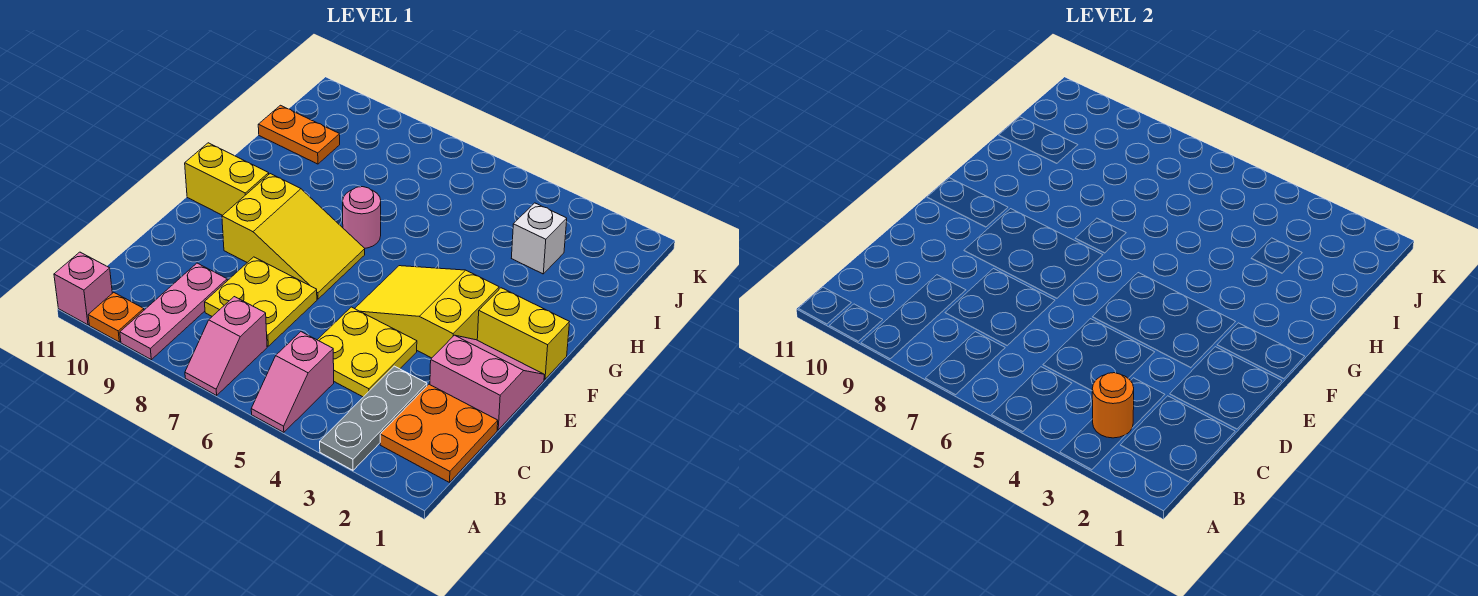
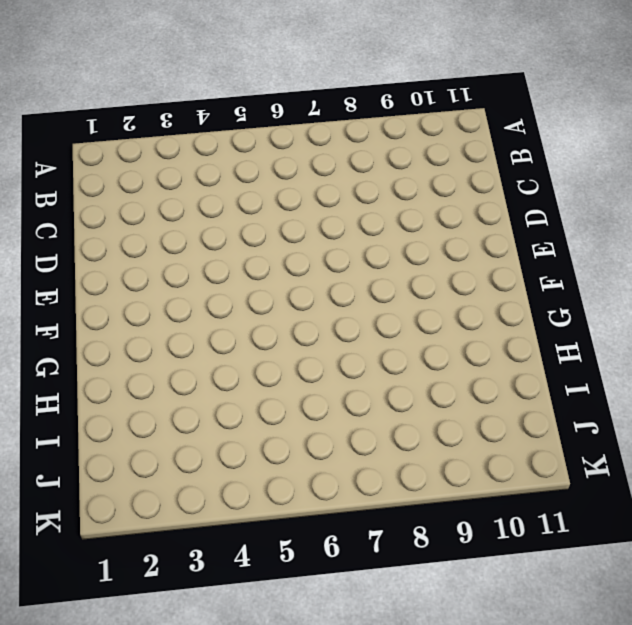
none -> grey plate A3:C3 level 1
none -> pink slope A5:B5 level 1 top B
none -> pink slope A7:B7 level 1 top B

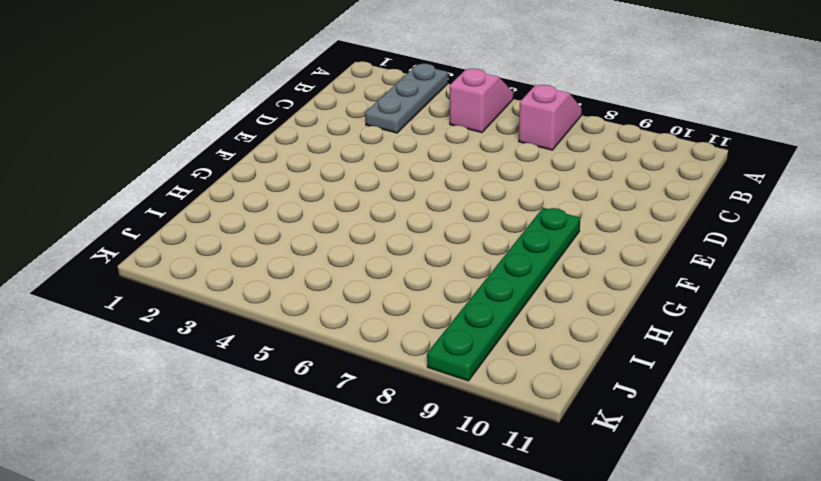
green plate F9:K9 level 1 -> yellow slope E7:F9 level 1 top 9
none -> pink plate A9:C9 level 1
none -> orange plate A10 level 1
none -> pink brick A11 level 1

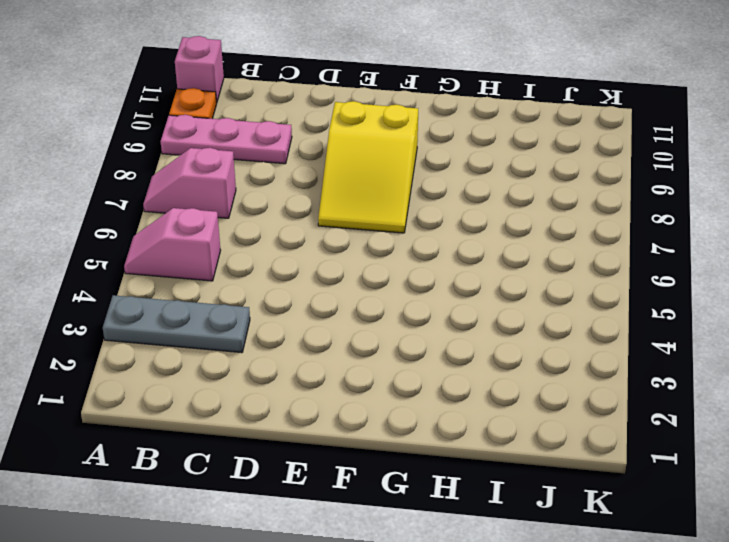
none -> orange plate B1:C2 level 1
none -> yellow plate C4:D5 level 1
none -> yellow plate C7:D8 level 1

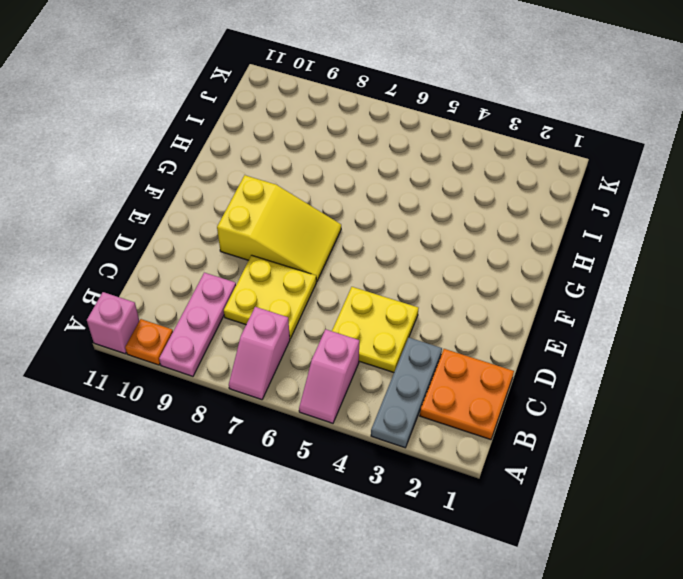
none -> pink slope D1:E2 level 1 top D
none -> yellow slope E3:F5 level 1 top 3
none -> yellow brick F1:F2 level 1

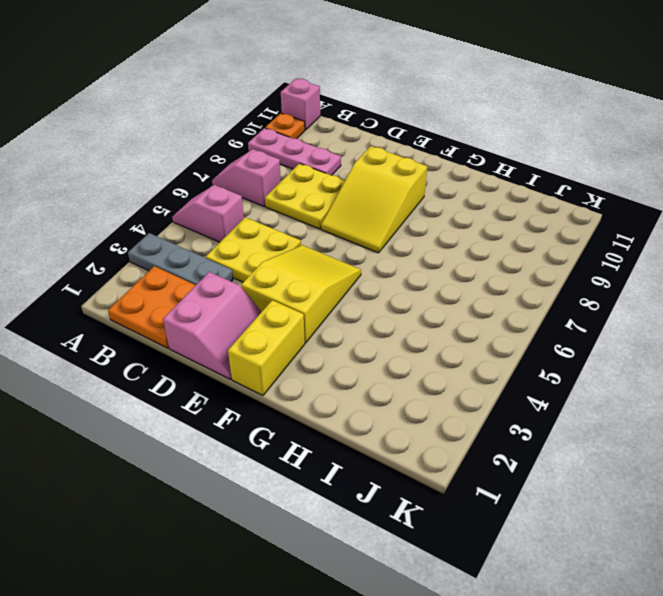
none -> yellow brick F10:F11 level 1
none -> pink round brick G7 level 1
none -> white brick I3 level 1

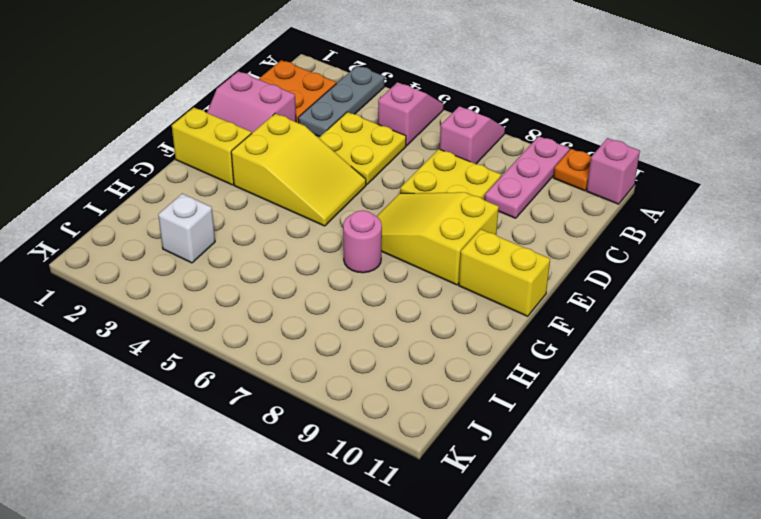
none -> orange plate I10:I11 level 1
none -> orange round brick B3 level 2

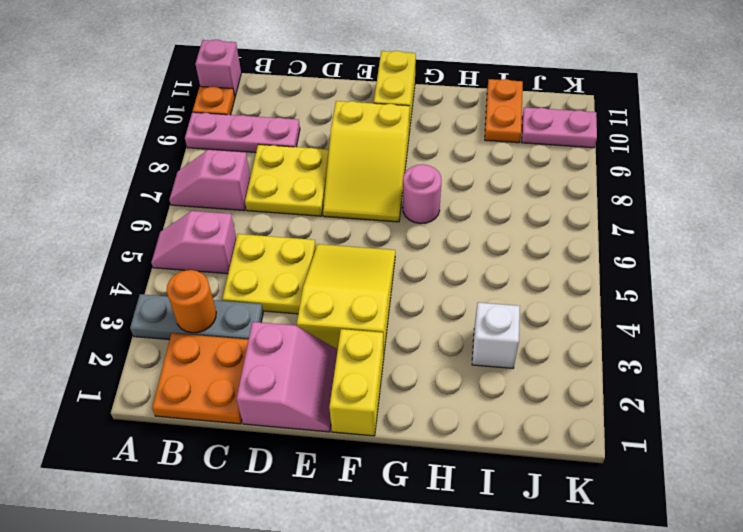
pink plate J10:K10 level 1 -> none

